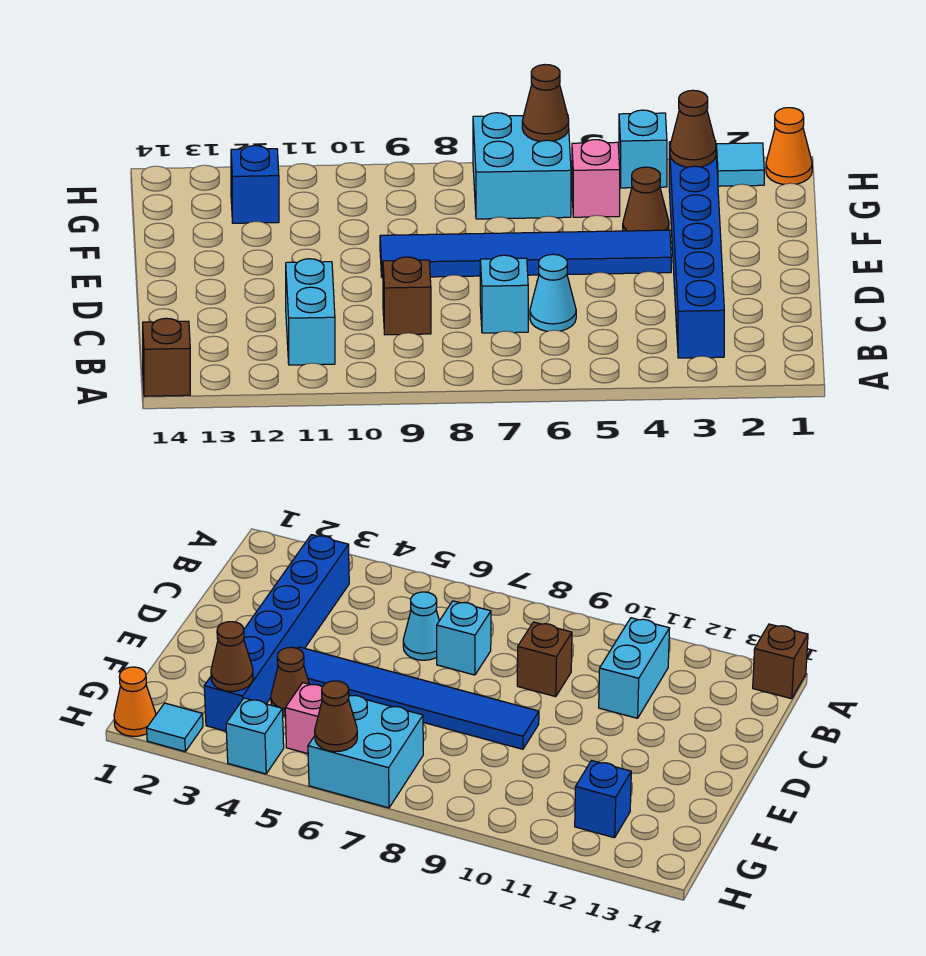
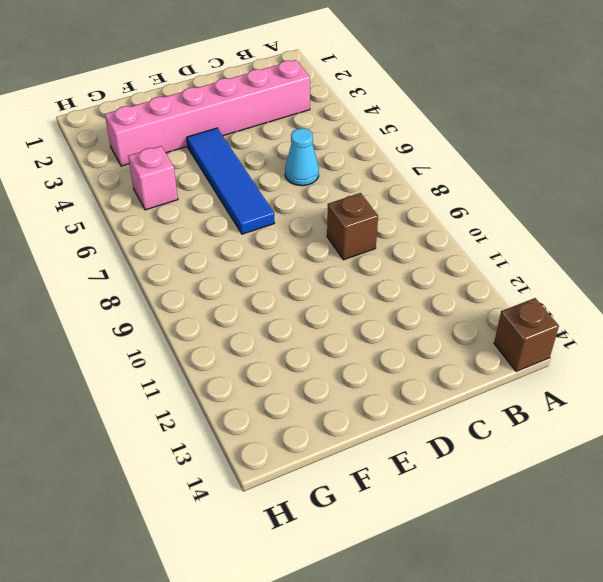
pink brick B3:G3 level 1 -> blue brick B3:G3 level 1
blue tile E4:E7 level 1 -> blue tile E4:E9 level 1
none -> cyan brick B11:C11 level 1
none -> cyan brick C7 level 1
none -> brown cone F4 level 1

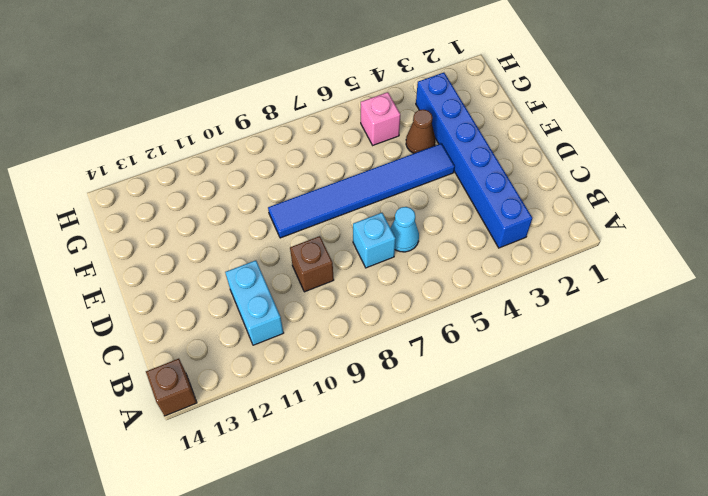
none -> cyan brick G6:H7 level 1
none -> blue brick G12 level 1
none -> orange cone H1 level 1

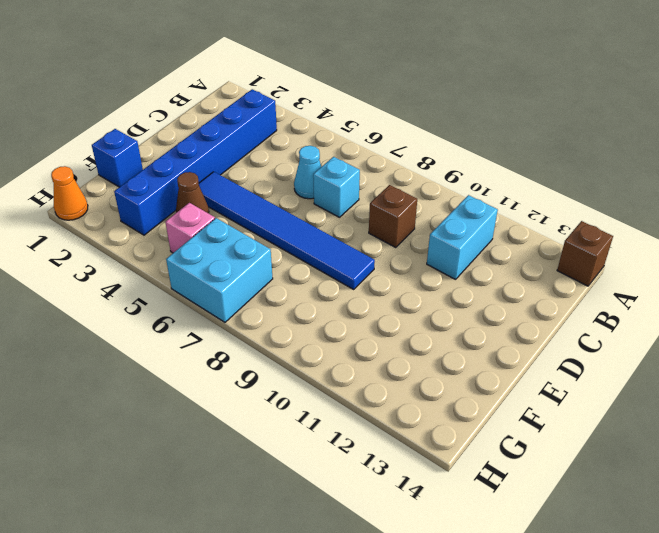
blue brick F1 level 1 -> blue brick G12 level 1
none -> cyan tile H2 level 1
none -> cyan brick H4 level 1
none -> brown cone G3 level 2

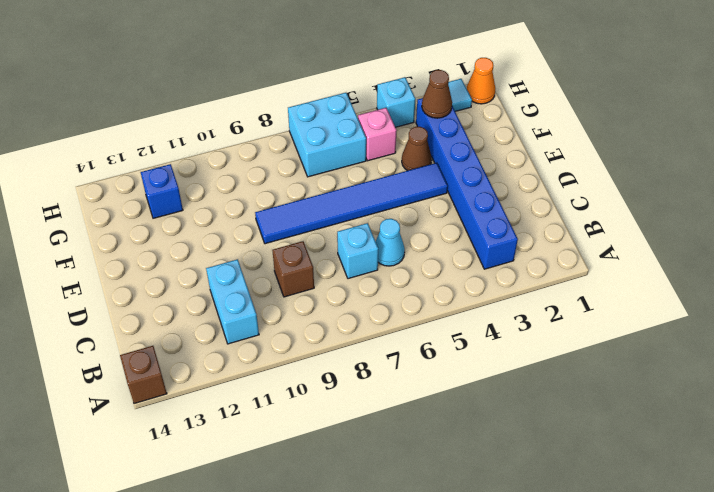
none -> brown cone H6 level 2

